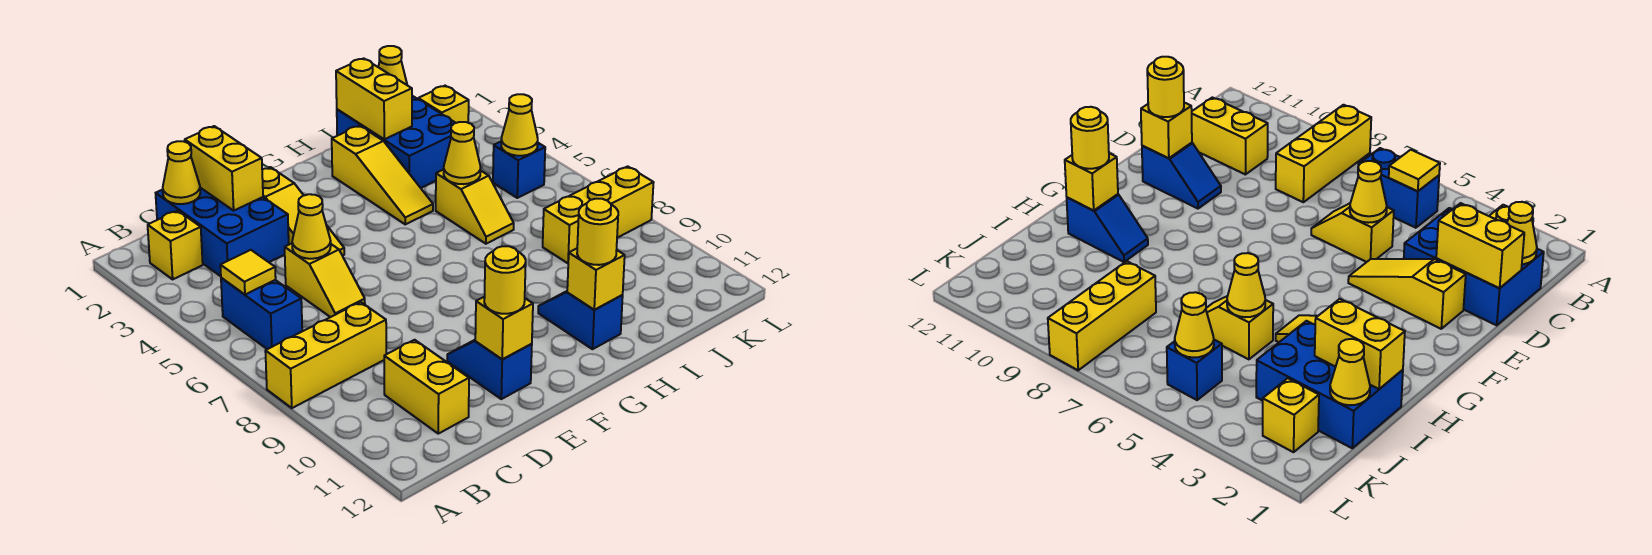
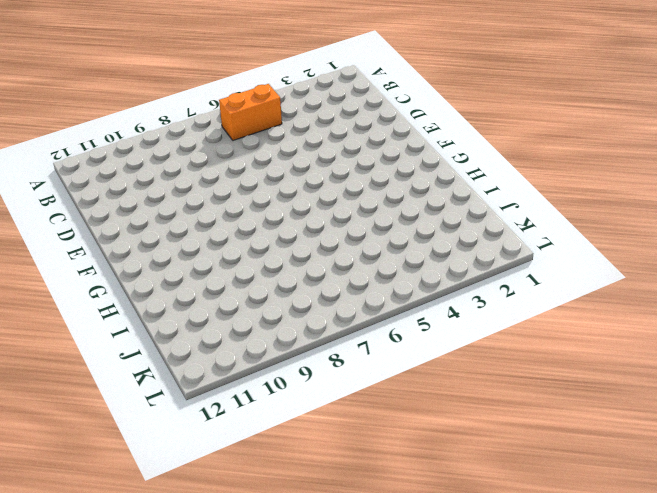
orange brick B5:B6 level 1 -> blue brick B5:B6 level 1
none -> yellow brick A8:C8 level 1
none -> yellow brick B2 level 1
none -> blue brick C1:D3 level 1

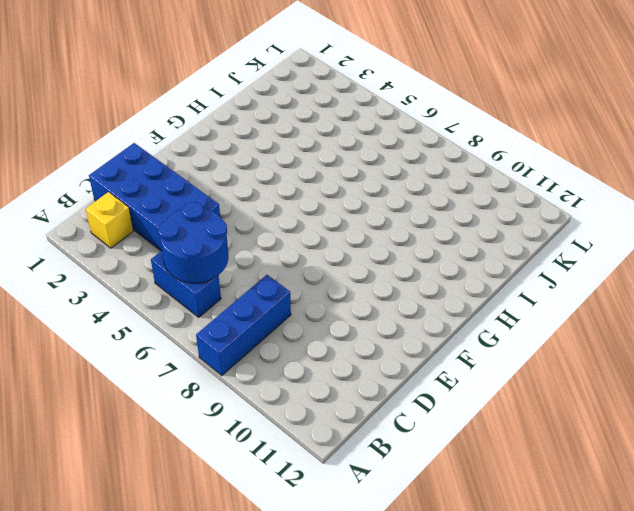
blue brick A8:C8 level 1 -> yellow brick A8:C8 level 1
blue round brick B5:C6 level 2 -> yellow tile B5 level 2
blue brick C1:D4 level 1 -> blue brick C1:D3 level 1
none -> yellow brick C10:C11 level 1
none -> yellow slope D5:D6 level 1 top 5
none -> yellow slope E2:E4 level 1 top 2

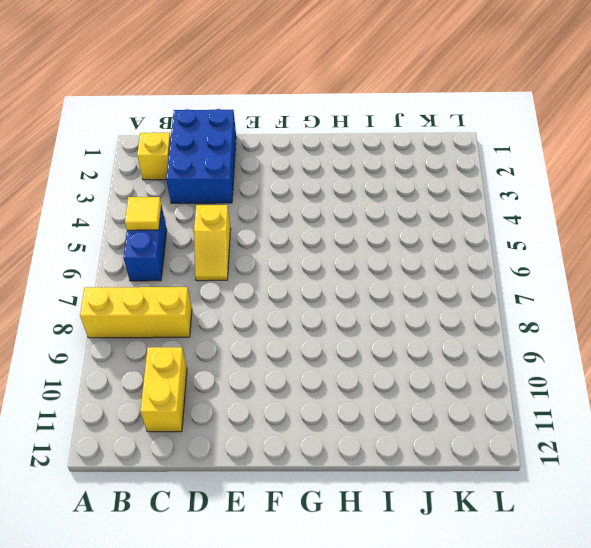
none -> yellow slope E2:E4 level 1 top 2
none -> blue slope E10:E11 level 1 top 11
none -> yellow slope H2:H4 level 1 top 2

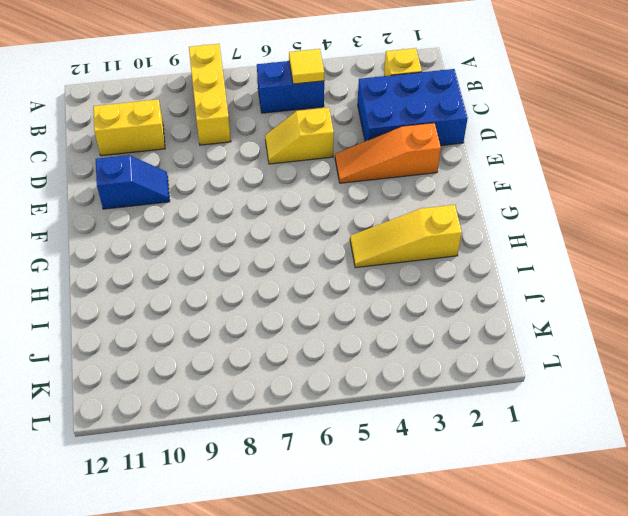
orange slope E2:E4 level 1 top 2 -> yellow slope E2:E4 level 1 top 2
none -> blue slope H10:H11 level 1 top 11
none -> blue brick I1:J3 level 1
none -> yellow slope I5:I6 level 1 top 5

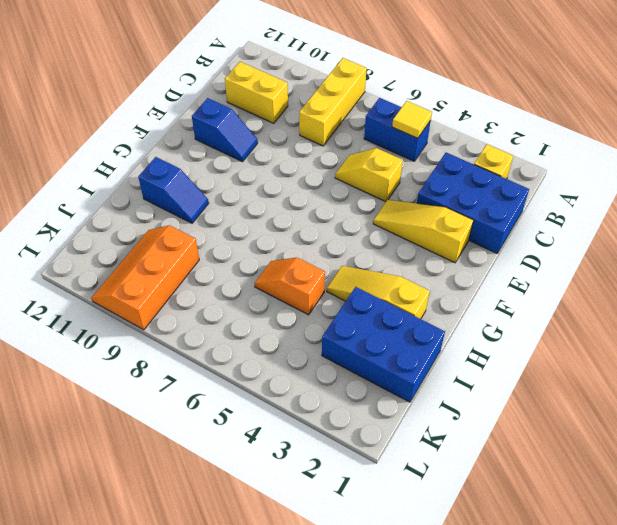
orange slope I5:I6 level 1 top 5 -> yellow slope I5:I6 level 1 top 5
orange slope J9:L10 level 1 top 9 -> none
none -> yellow brick J8:L8 level 1
none -> yellow brick K2 level 1
none -> blue brick K5 level 1

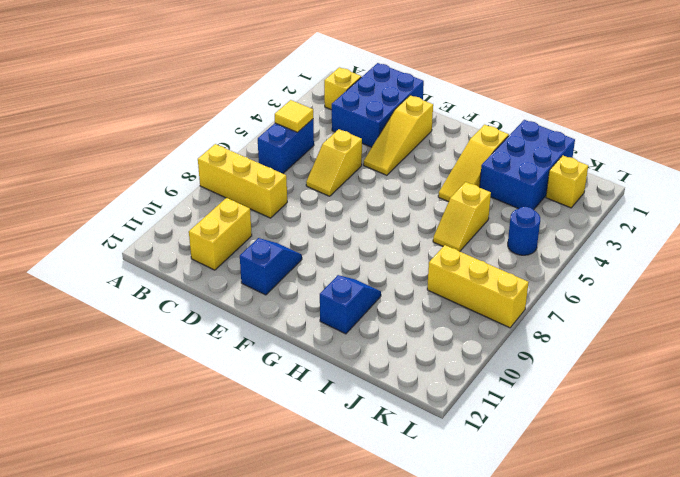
blue round brick K5 level 1 -> blue brick K5 level 1
none -> yellow cone C1 level 2
none -> yellow brick D1:D2 level 2
none -> yellow cone D5 level 2

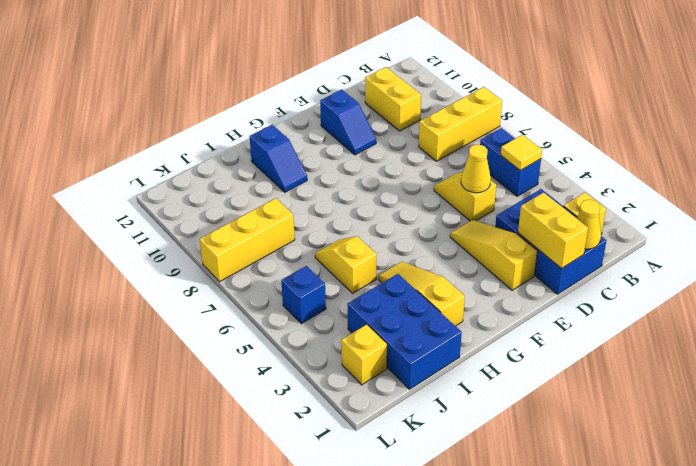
none -> yellow brick E11 level 2
none -> yellow brick H11 level 2
none -> yellow brick I1:I2 level 2

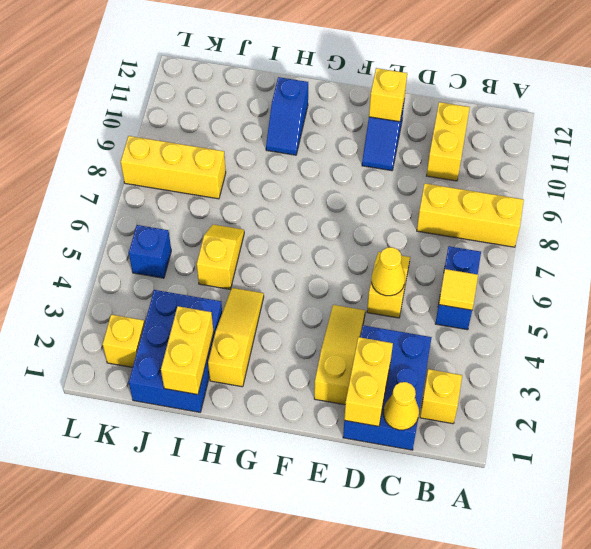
none -> yellow brick H11 level 2
none -> yellow cone I5 level 2
none -> yellow cone J1 level 2

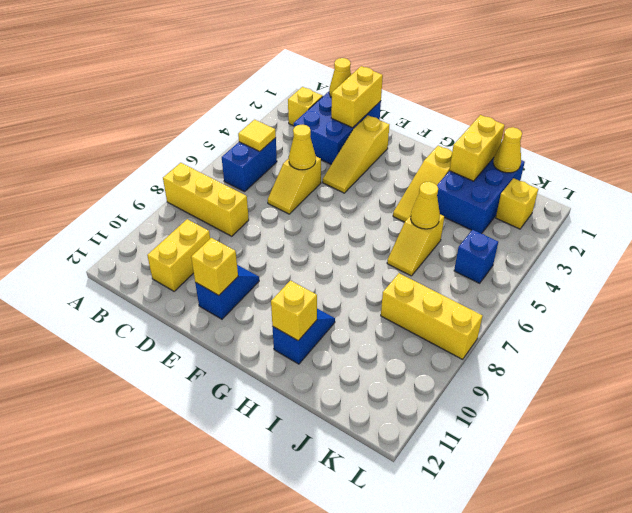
none -> yellow cone K5 level 2
none -> yellow round brick E11 level 3
none -> yellow round brick H11 level 3

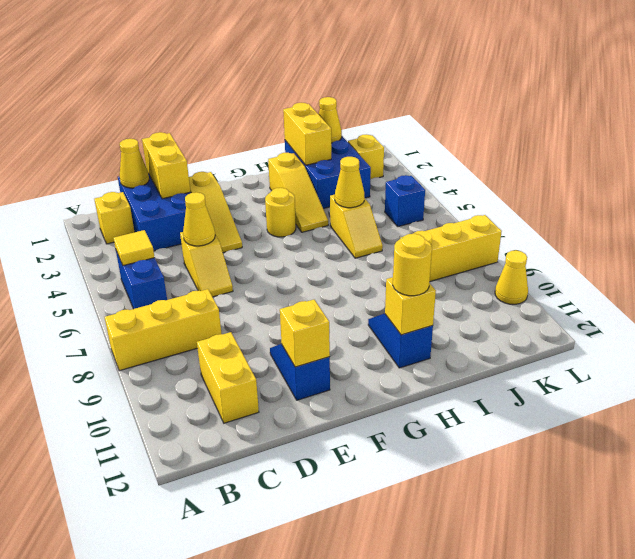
yellow round brick G4 level 1 -> yellow round brick E11 level 3
yellow cone L10 level 1 -> yellow cone K5 level 2

